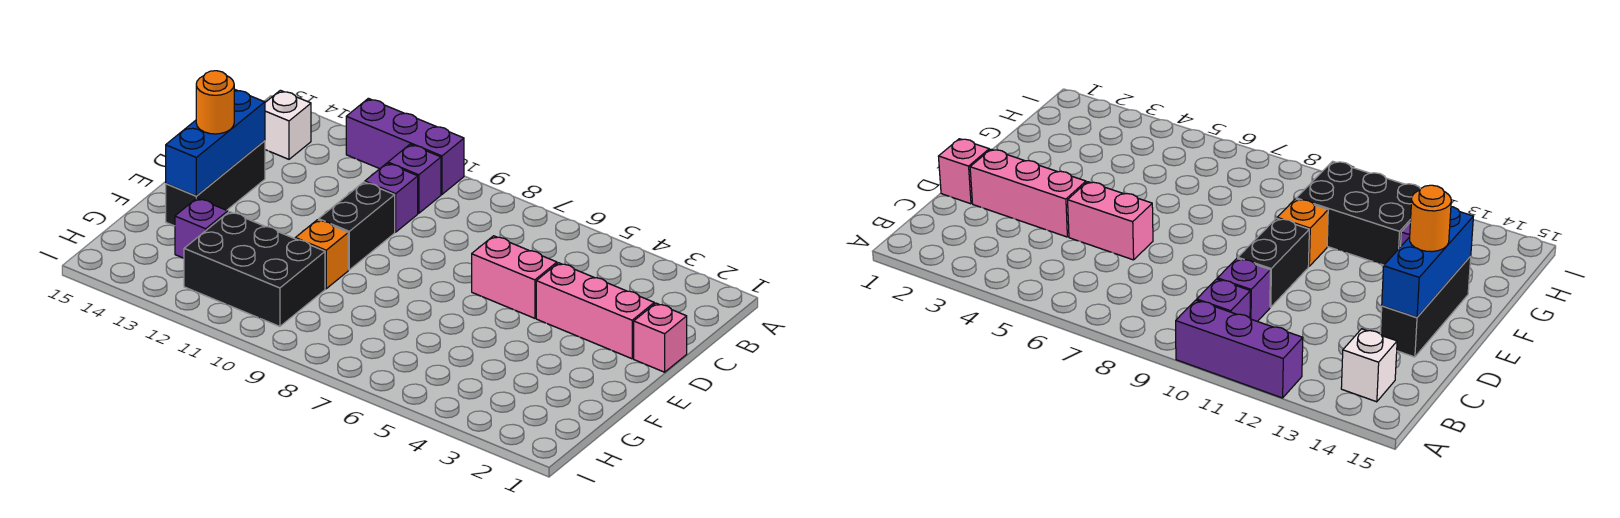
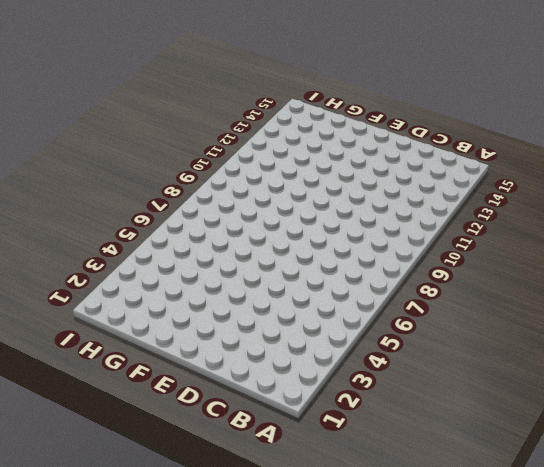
none -> purple brick A10:A12 level 1
none -> purple brick B10 level 1
none -> white brick B14 level 1

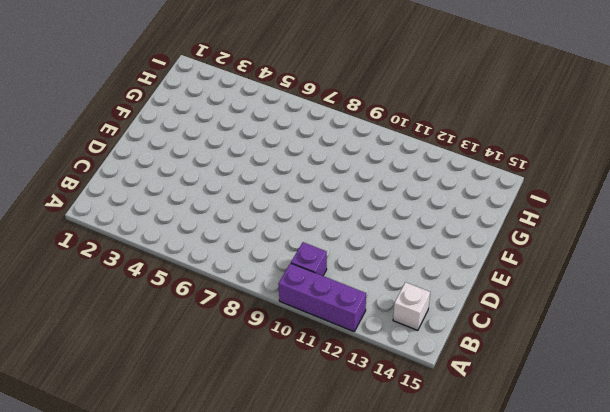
none -> purple brick C10 level 1
none -> pink brick D1 level 1
none -> pink brick D2:D4 level 1

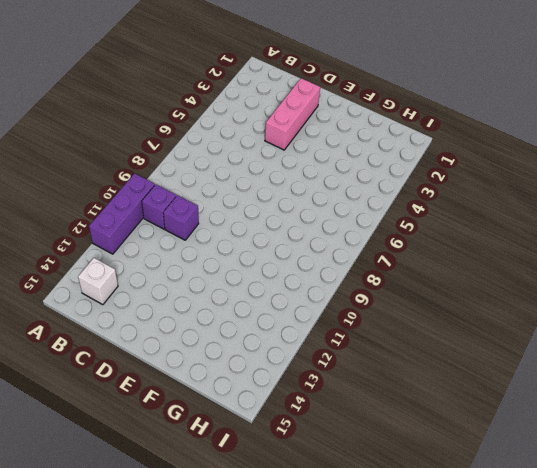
none -> pink brick D1 level 1
none -> pink brick D5:D6 level 1
none -> black brick D10:E10 level 1

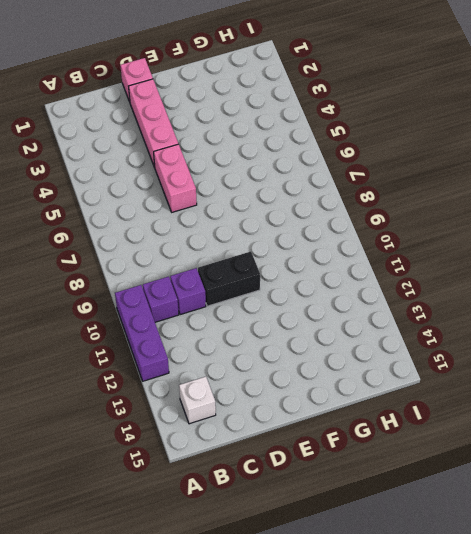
none -> black brick D14:F14 level 1
none -> orange brick F10 level 1
none -> black brick G10:H12 level 1

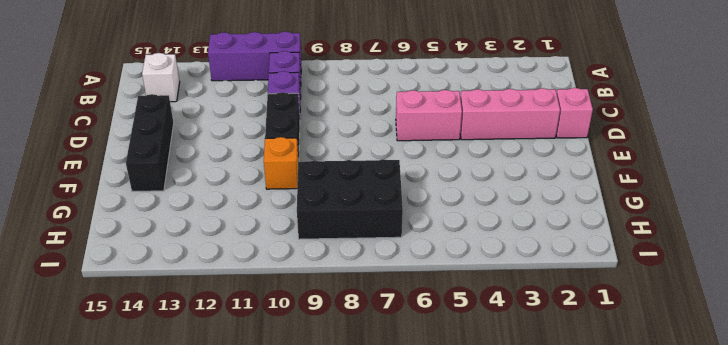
black brick G7:H9 level 1 -> black brick G10:H12 level 1
none -> purple brick G13 level 1
none -> blue brick D14:F14 level 2
none -> orange round brick E14 level 3

